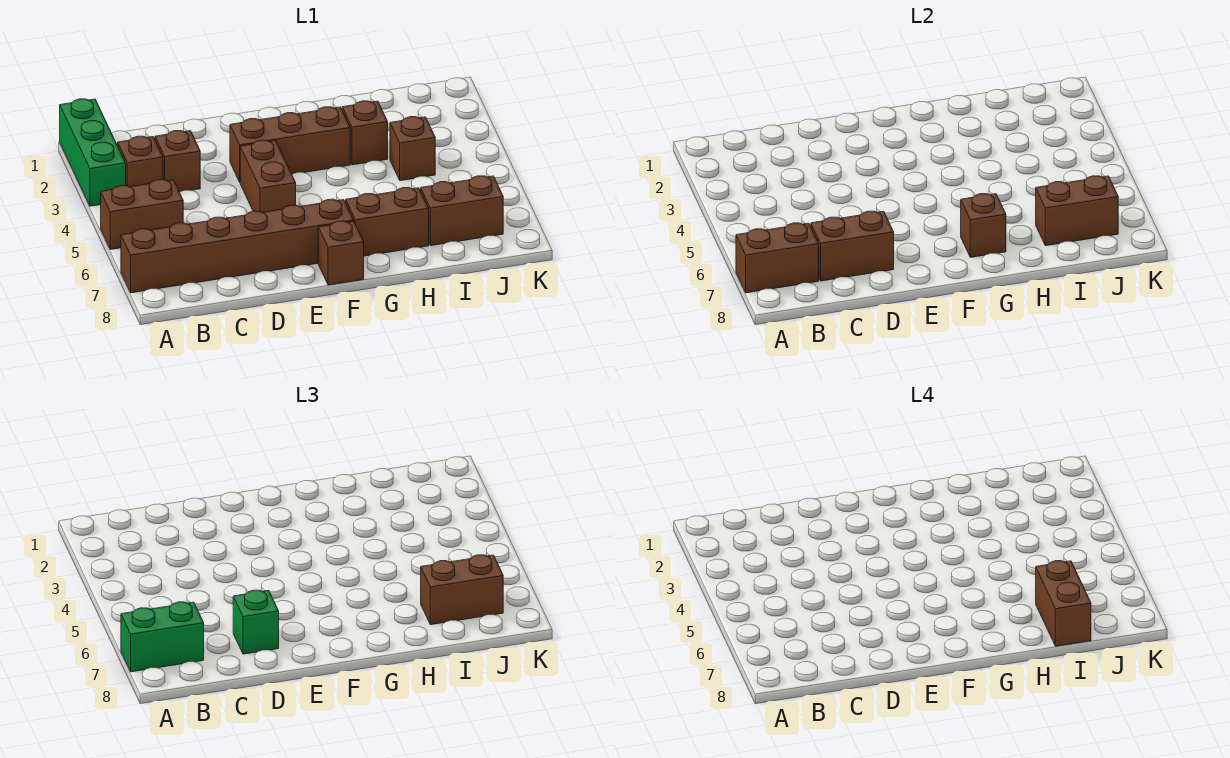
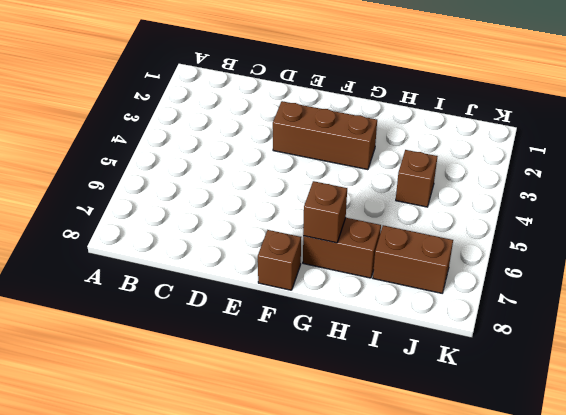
none -> green brick A1:A3 level 1
none -> brown brick A5:B5 level 1
none -> brown brick A7:F7 level 1

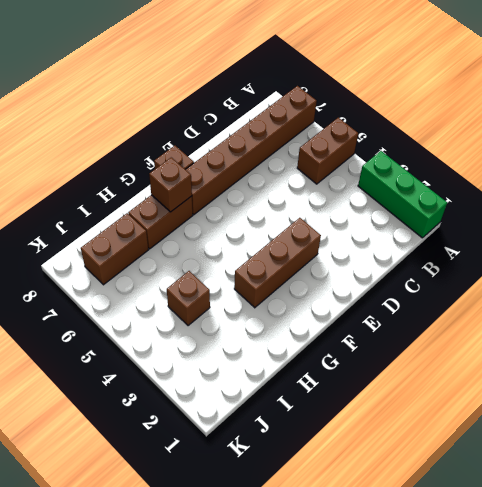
none -> brown brick B3 level 1
none -> brown brick C3 level 1
none -> brown brick E4:E5 level 1

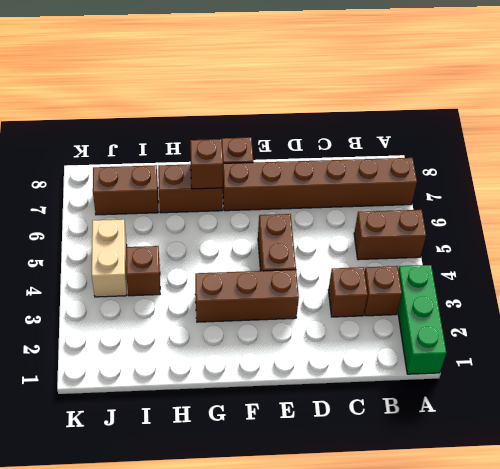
tan brick J4:J5 level 1 -> none
none -> brown brick H3 level 1
none -> brown brick A7:B7 level 2
none -> brown brick C7:D7 level 2

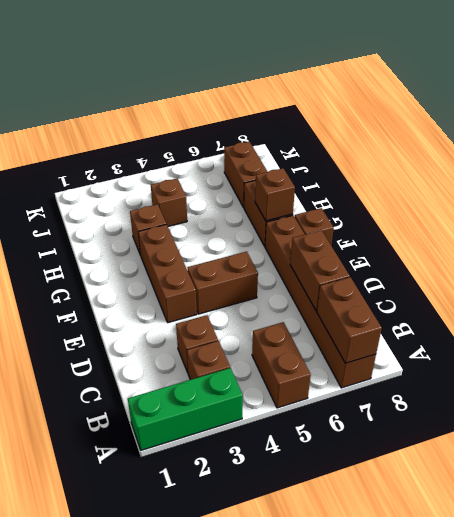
none -> brown brick I7:J7 level 2
none -> green brick A7:B7 level 3
none -> green brick D7 level 3

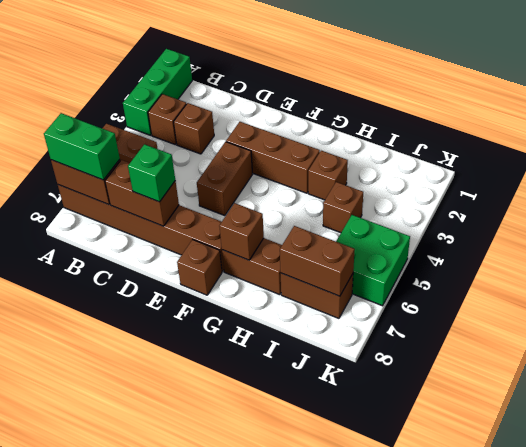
green brick J5:K6 level 1 -> none
none -> brown brick I7:J7 level 3
none -> brown brick I7:I8 level 4

